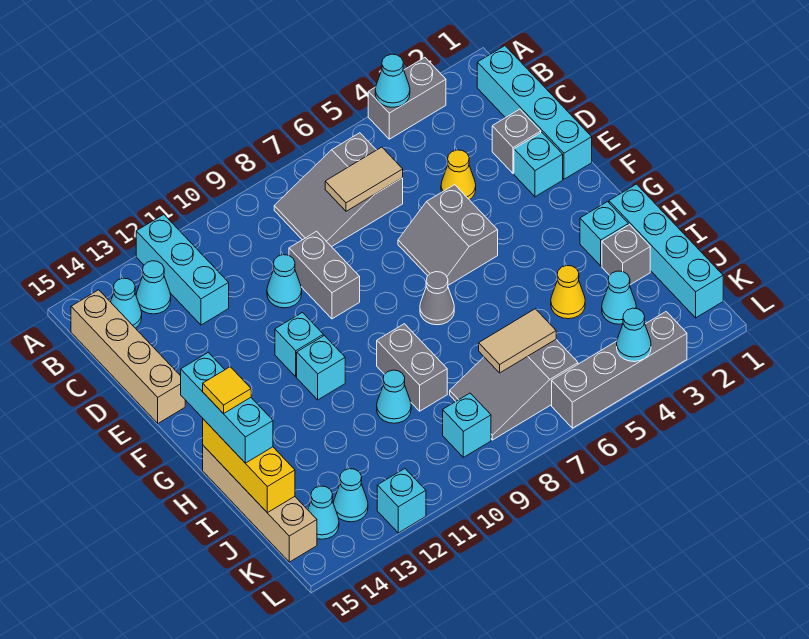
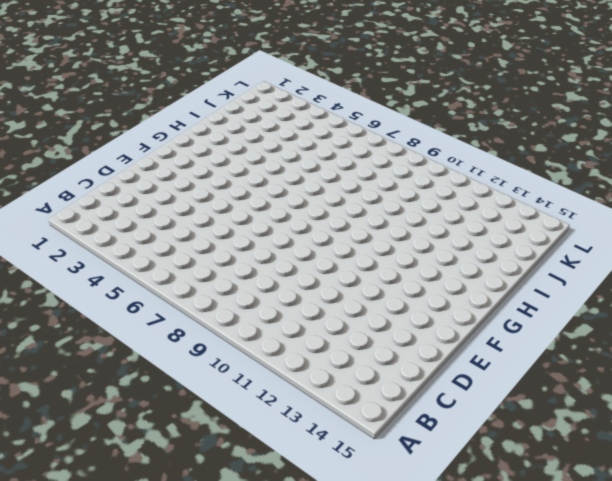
none -> grey brick A3:A4 level 1
none -> cyan brick A12:C12 level 1
none -> cyan brick B1:E1 level 1
none -> grey slope B6:C8 level 1 top 6

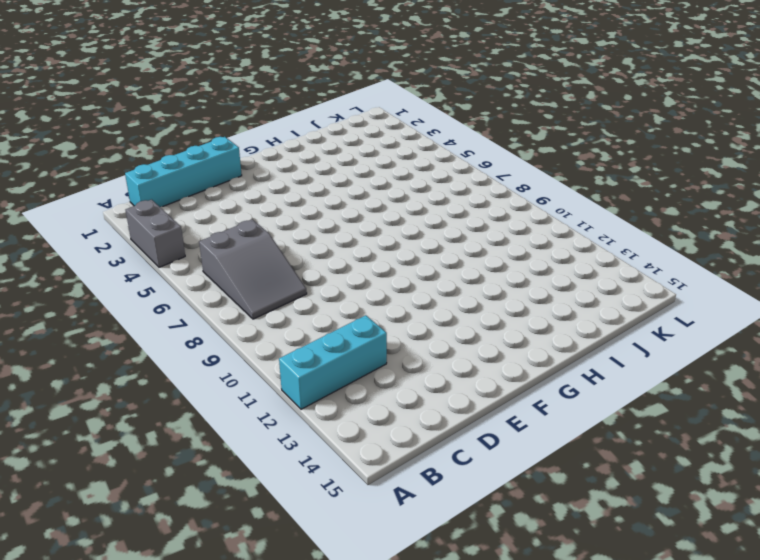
none -> cyan cone B13 level 1
none -> cyan cone B14 level 1
none -> tan brick B15:E15 level 1
none -> grey brick D2 level 1

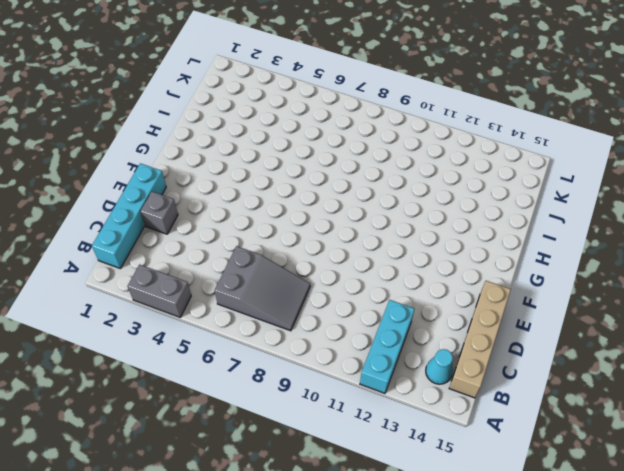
none -> cyan cone B13 level 1
none -> yellow cone D4 level 1
none -> grey brick D9:E9 level 1
none -> cyan cone D10 level 1

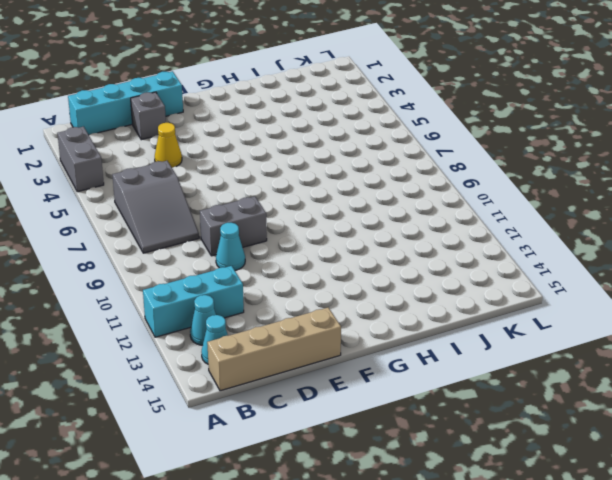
none -> cyan brick E2 level 1
none -> grey slope E5:F6 level 1 top 5
none -> cyan brick F11 level 1
none -> grey cone G7 level 1

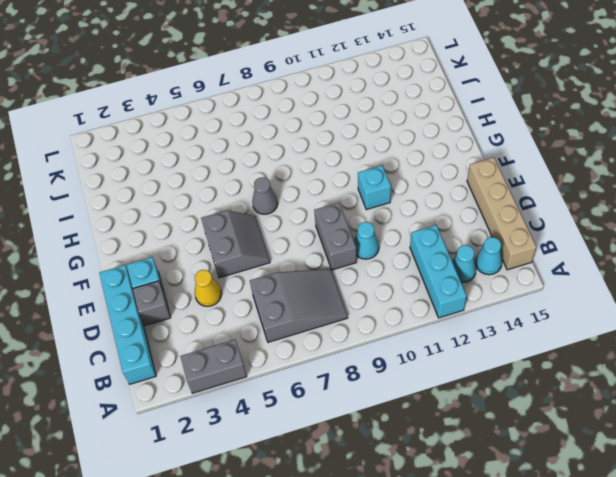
none -> cyan brick G11 level 1
none -> cyan brick H1:K1 level 1
none -> cyan brick H2 level 1
none -> grey brick H9:I9 level 1

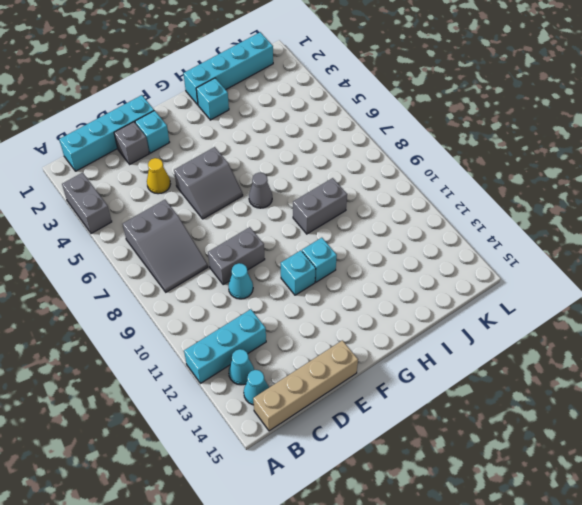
none -> tan brick H15:K15 level 1
none -> grey brick I2 level 1
none -> yellow cone I4 level 1
none -> cyan cone I10 level 1

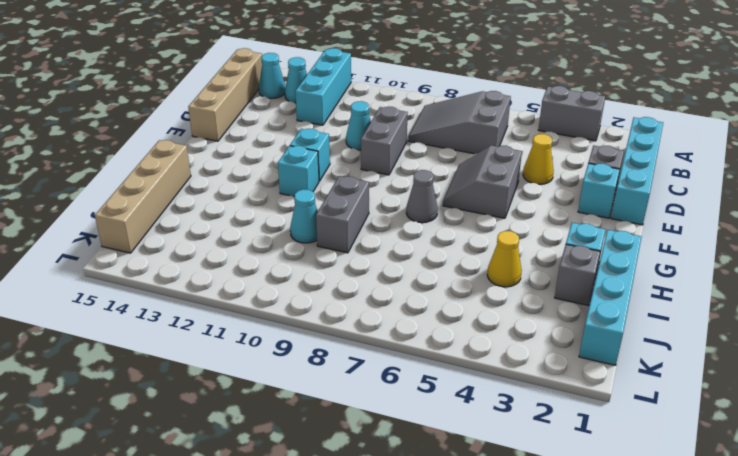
none -> cyan cone J3 level 1
none -> grey slope J6:K8 level 1 top 6
none -> cyan brick K9 level 1
none -> cyan cone K13 level 1

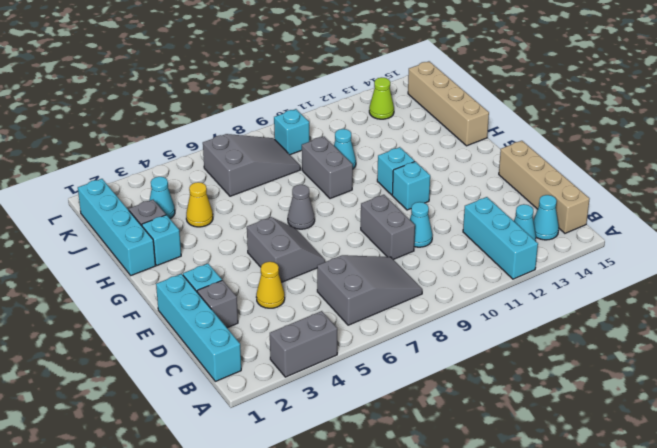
lime cone K13 level 1 -> cyan cone K13 level 1
none -> cyan cone K14 level 1
none -> grey brick L3:L6 level 1
none -> cyan brick L12 level 1
none -> cyan cone A4 level 2

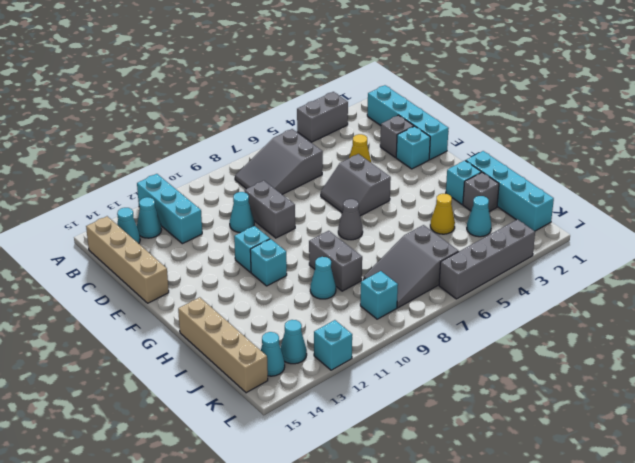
none -> cyan cone A4 level 2
none -> tan tile C6:C7 level 2
none -> yellow brick H15:J15 level 2
none -> tan tile J6:J7 level 2

